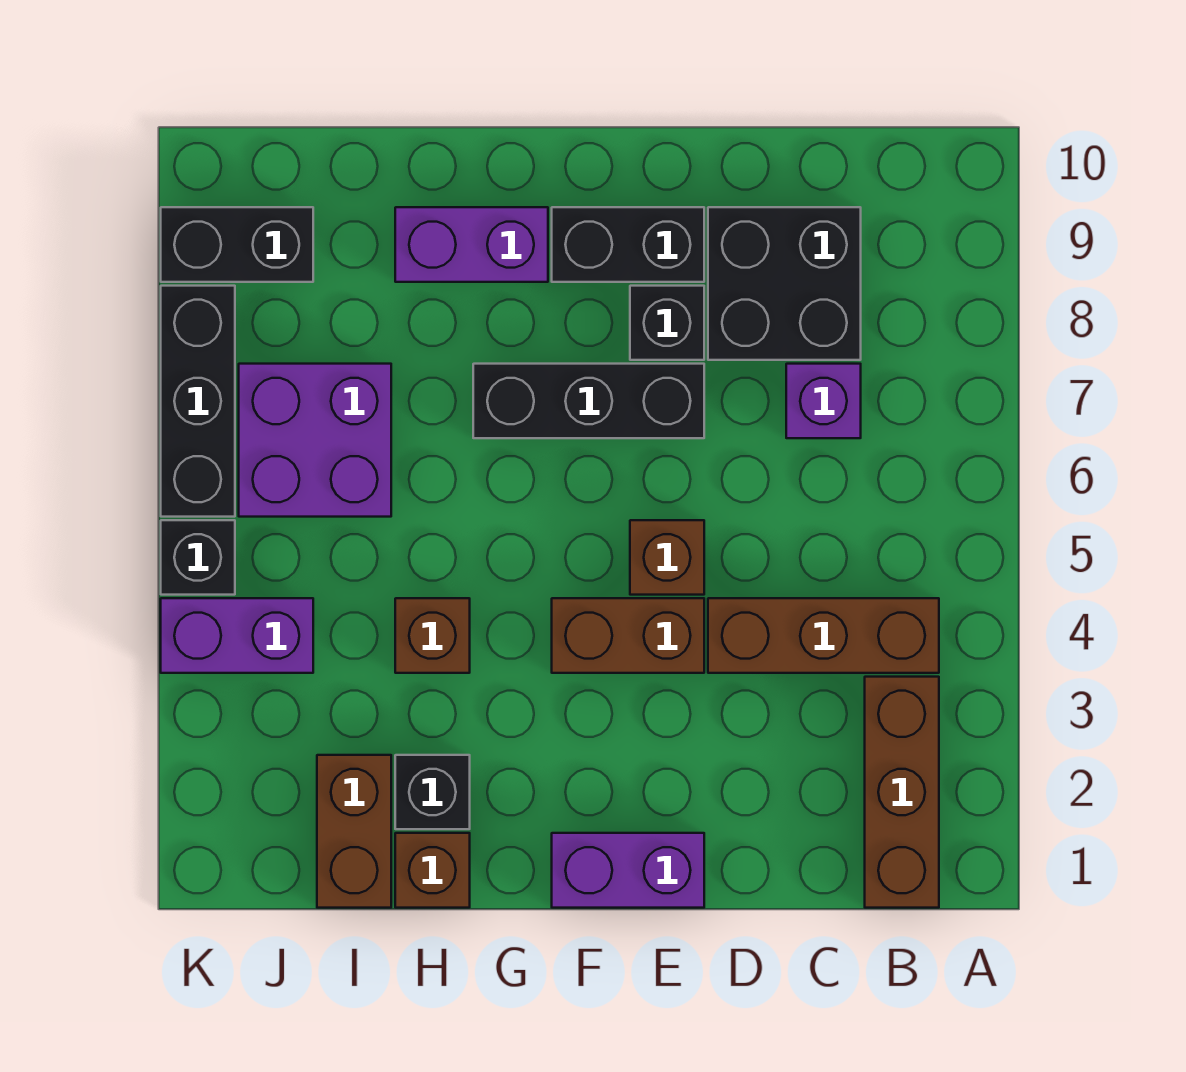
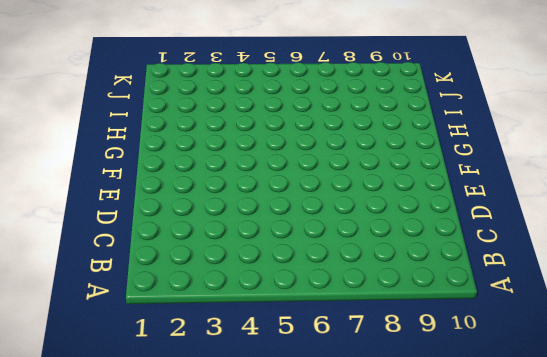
none -> brown brick B1:B3 level 1
none -> brown brick B4:D4 level 1
none -> purple brick C7 level 1

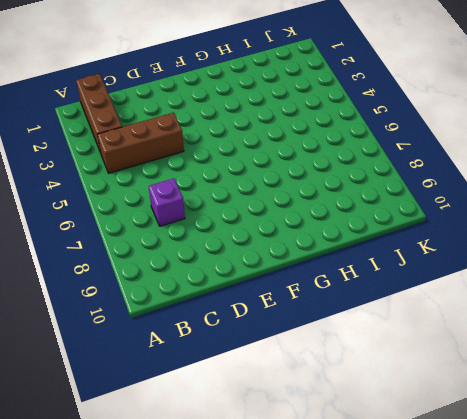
none -> black brick C8:D9 level 1
none -> purple brick E1:F1 level 1
none -> brown brick E4:F4 level 1

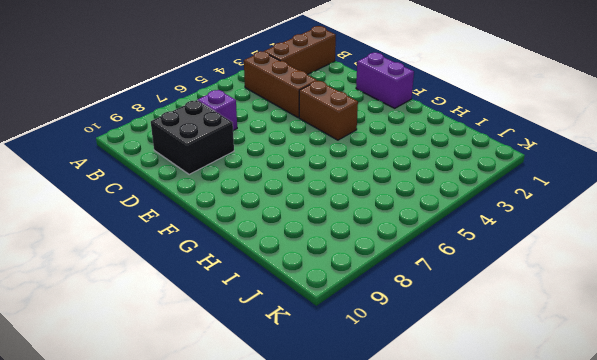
none -> brown brick E5 level 1
none -> black brick E7:G7 level 1
none -> black brick E8 level 1

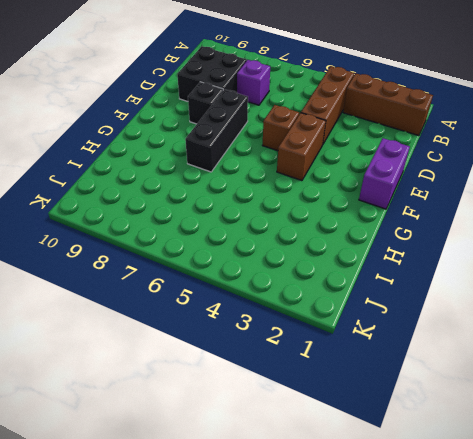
none -> black brick E9:F9 level 1
none -> purple brick G9:H9 level 1
none -> brown brick H1 level 1

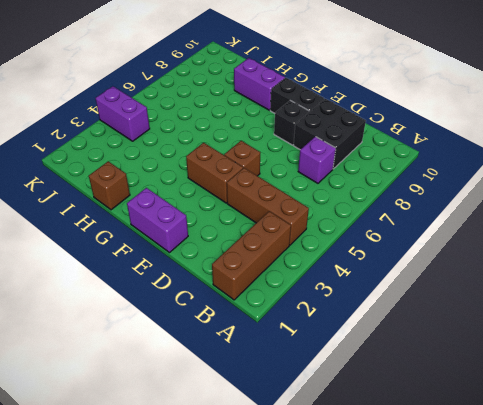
none -> black brick E7:G7 level 1
none -> black brick H2 level 1
none -> brown brick H4 level 1

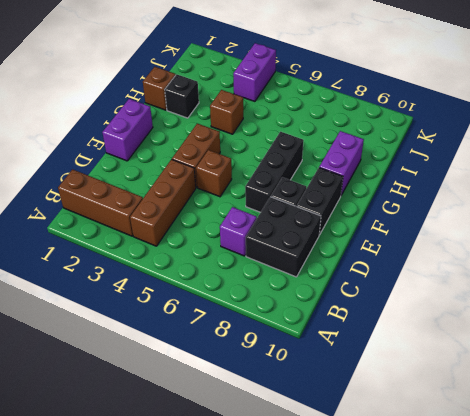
none -> brown brick I1:I2 level 1
none -> purple brick I6:J7 level 1
none -> black brick J9:K9 level 1

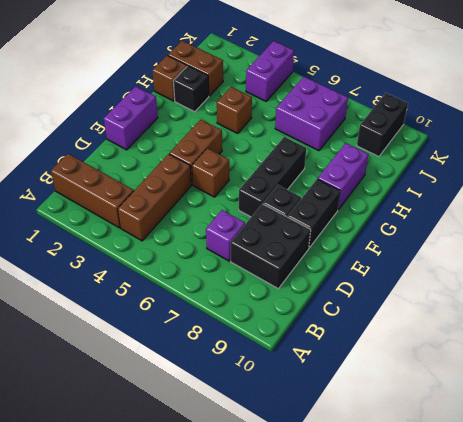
none -> black brick K5 level 1
none -> black brick K6:K8 level 1

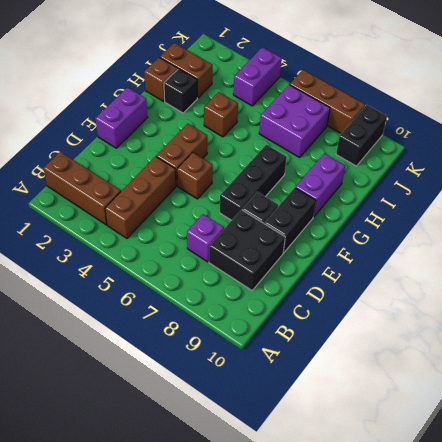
brown brick K6:K8 level 1 -> black brick K6:K8 level 1
none -> black brick K5 level 1

